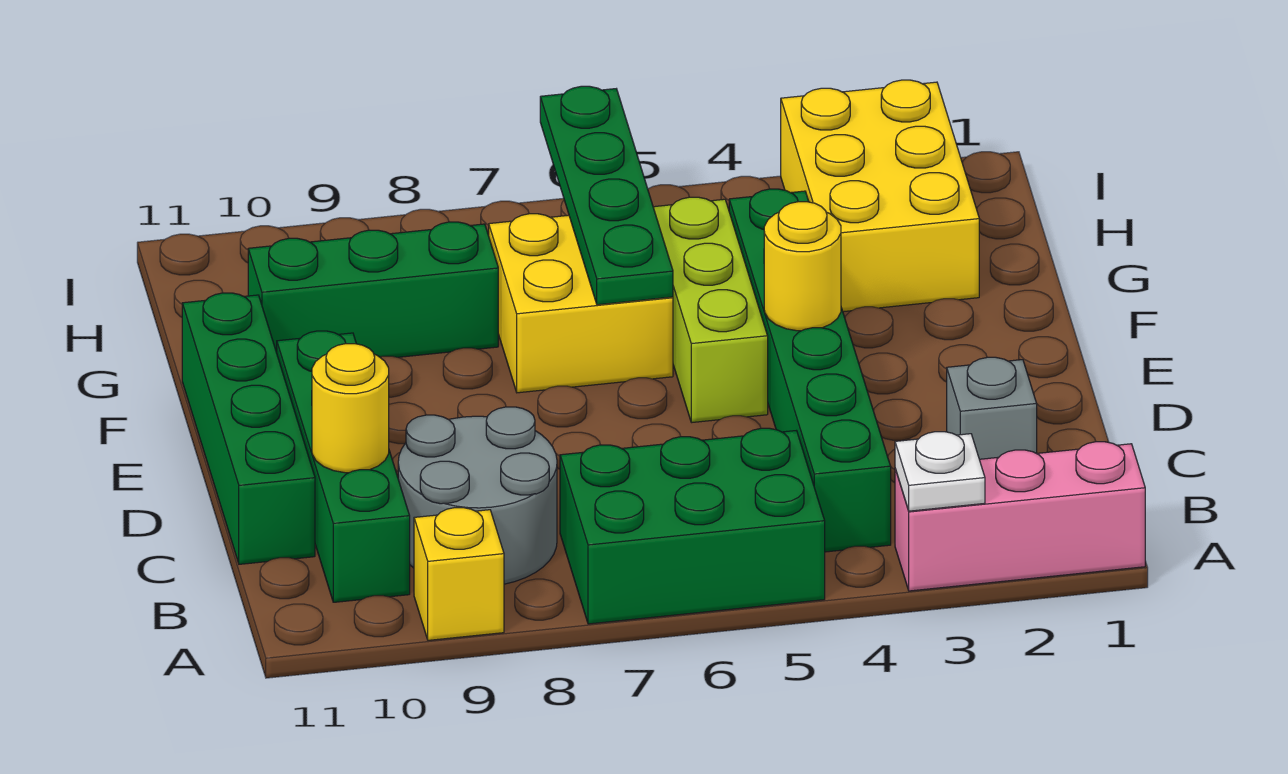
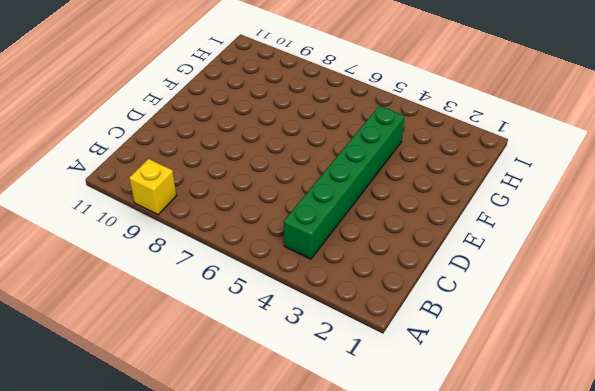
none -> pink brick A1:A3 level 1
none -> green brick A5:B7 level 1
none -> grey round brick B8:C9 level 1

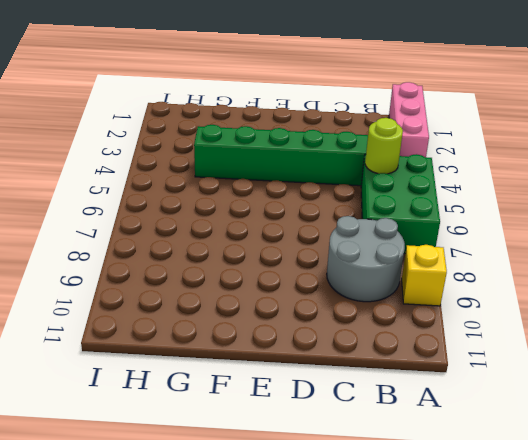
lime round brick B5 level 2 -> none
none -> green brick B10:E10 level 1
none -> grey brick C2 level 1
none -> green brick C11:F11 level 1

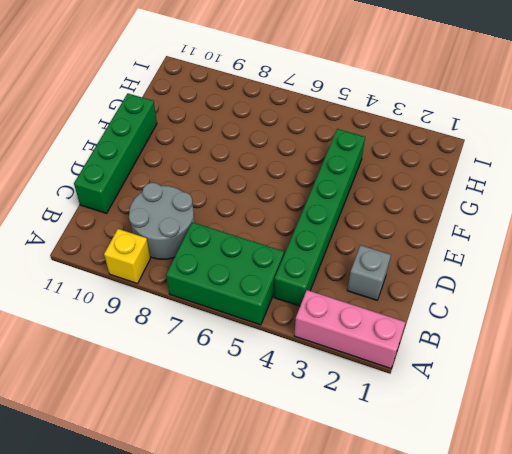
none -> green brick B10:E10 level 1
none -> lime brick E5:G5 level 1
none -> yellow brick F6:G7 level 1

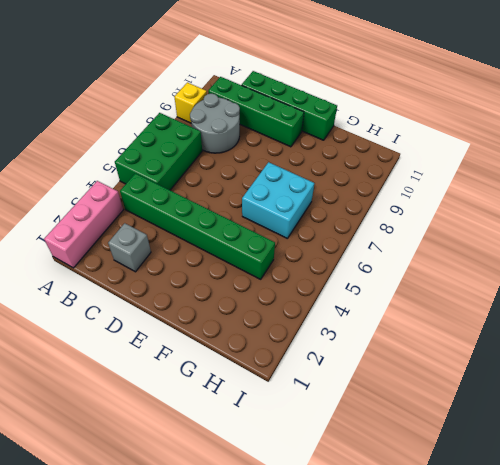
cyan brick F6:G7 level 1 -> yellow brick F6:G7 level 1
none -> lime brick E5:G5 level 1
none -> yellow brick G2:I3 level 1
none -> green brick G8:G10 level 1

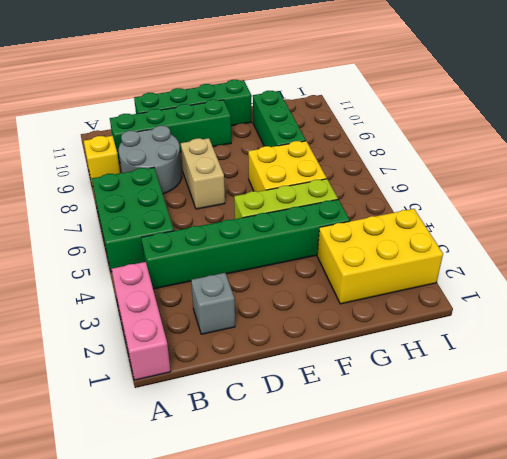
tan brick D7:D8 level 1 -> none
none -> white plate A3 level 2
none -> yellow round brick C10 level 2
none -> yellow round brick E4 level 2

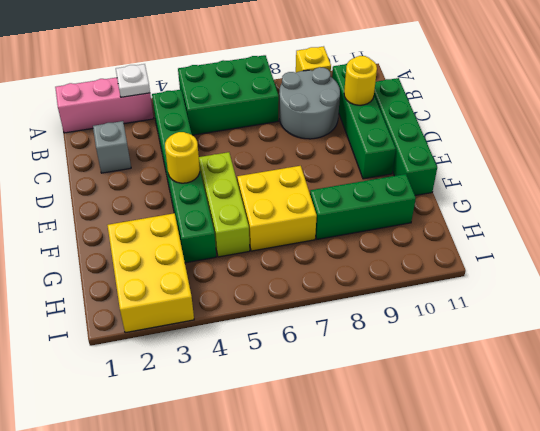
none -> green plate F6:I6 level 2

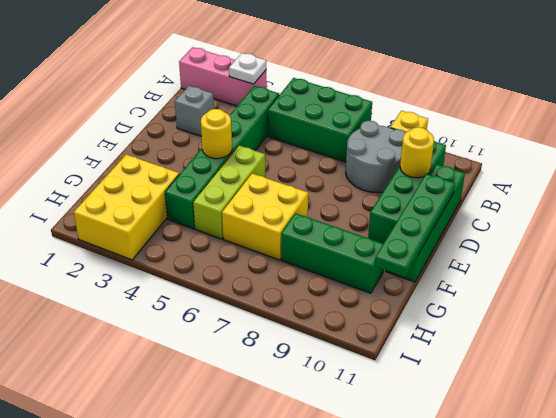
green plate D11:G11 level 2 -> green plate F6:I6 level 2

